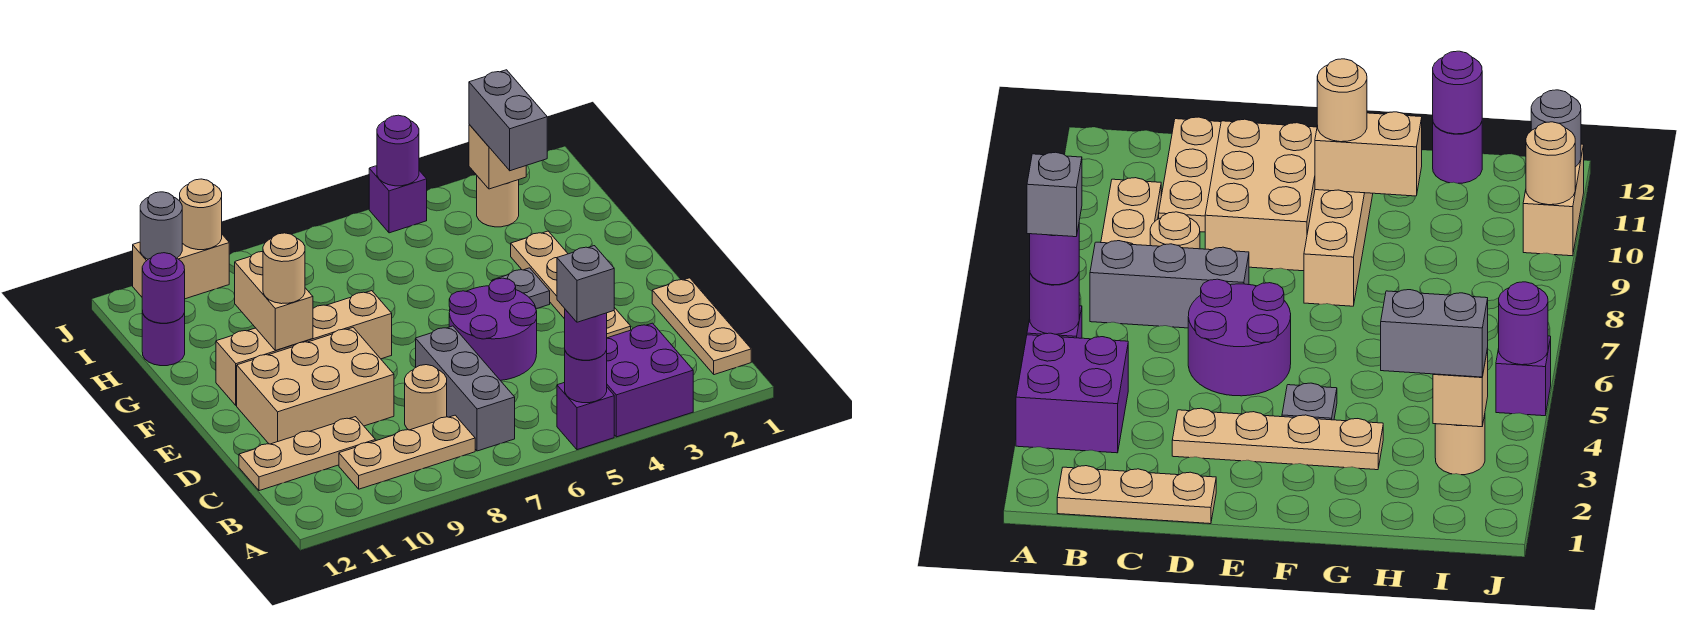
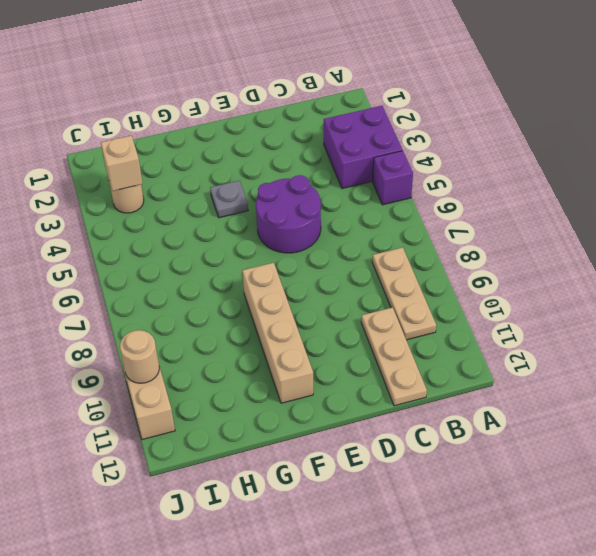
none -> tan plate B1:D1 level 1
none -> grey brick B7:D7 level 1
none -> tan round brick C8 level 1

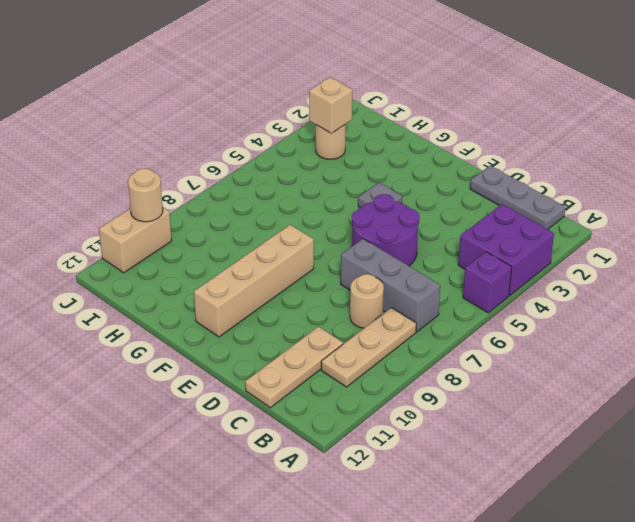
grey plate B1:D1 level 1 -> tan plate B1:D1 level 1
none -> tan plate D3:G3 level 1
none -> tan brick D9:E11 level 1
none -> purple round brick H12 level 1

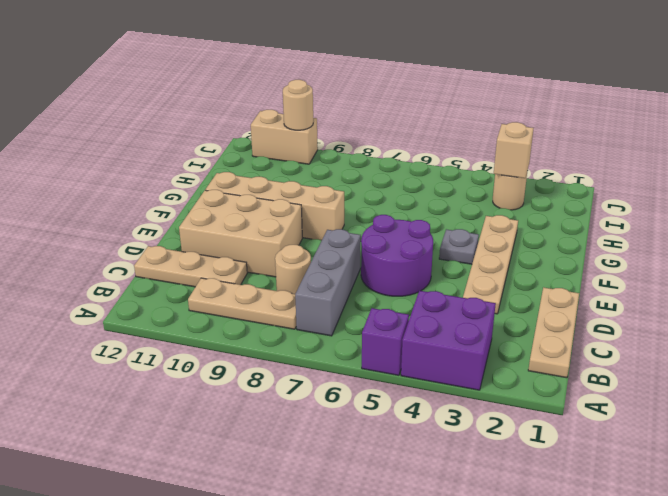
none -> purple round brick H12 level 1
none -> purple brick J5 level 1
none -> purple round brick A5 level 2

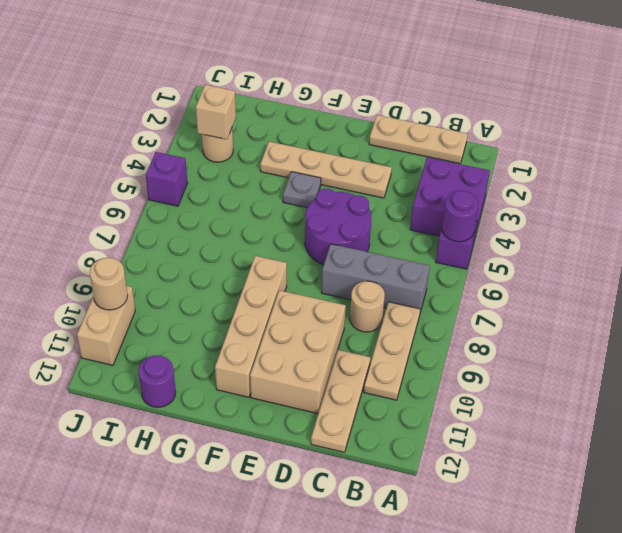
none -> tan brick F10:G10 level 2
none -> purple round brick H12 level 2
none -> purple round brick J5 level 2

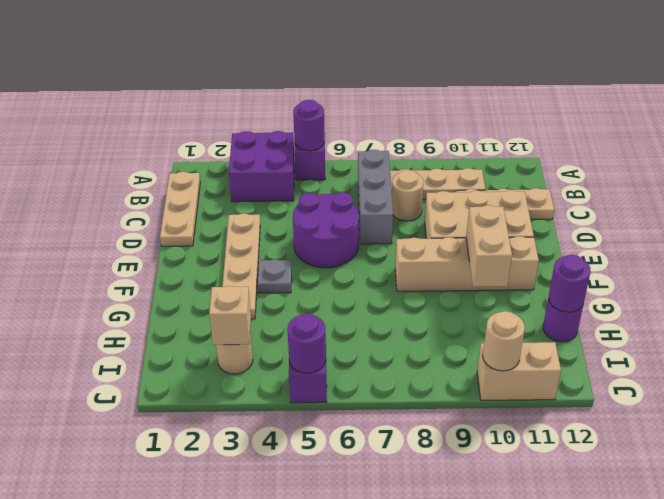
none -> grey round brick J11 level 2
none -> purple round brick A5 level 3
none -> tan round brick F10 level 3

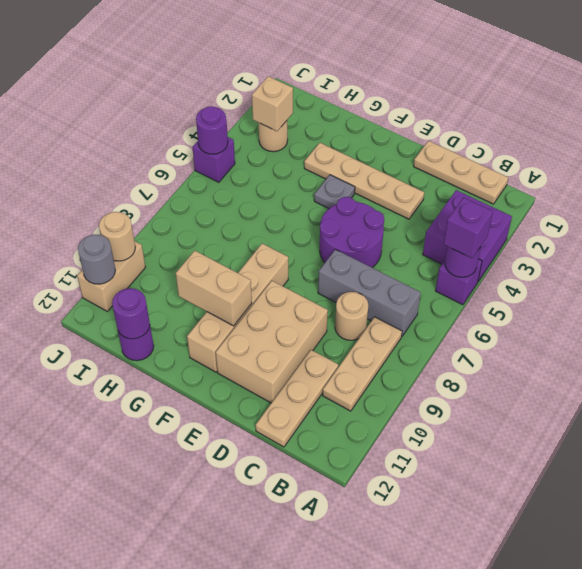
purple brick A5 level 3 -> purple round brick A5 level 3
none -> tan round brick F10 level 3
none -> grey brick H3:I3 level 3
none -> grey brick A5 level 4

